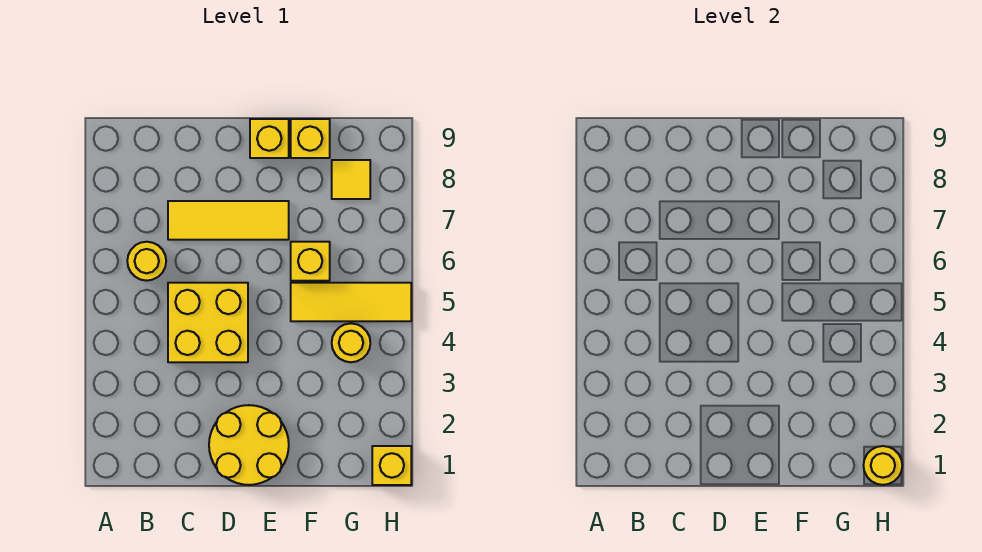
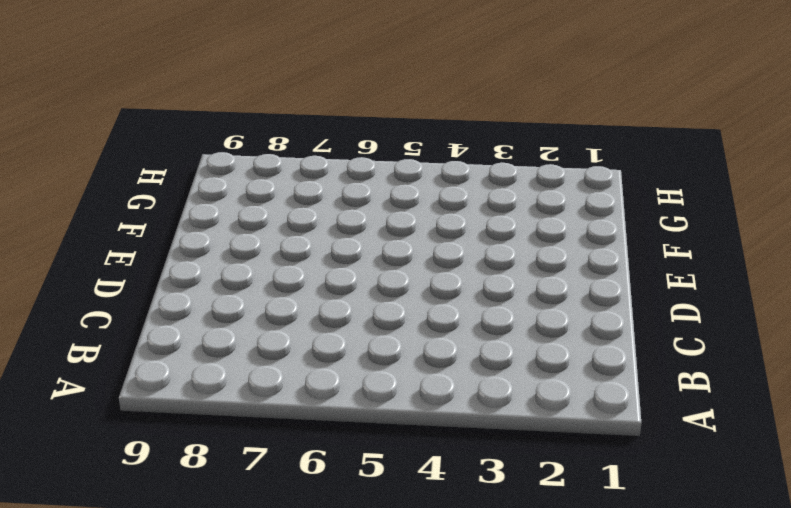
none -> yellow round brick B6 level 1
none -> yellow brick C4:D5 level 1
none -> yellow tile C7:E7 level 1

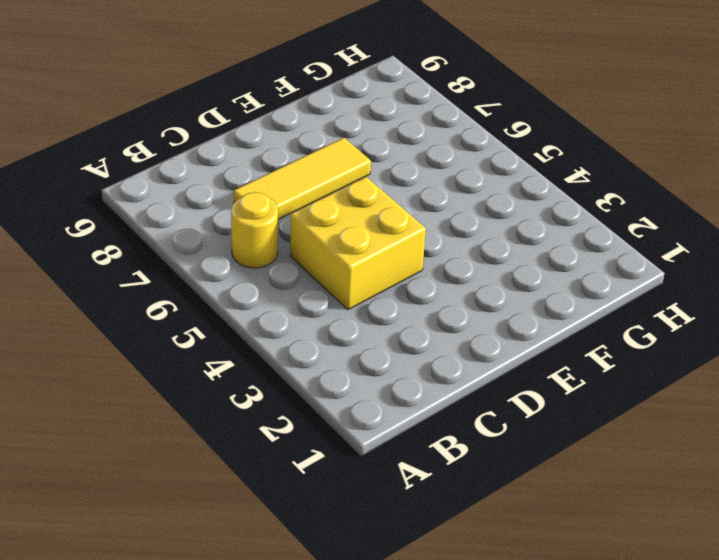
none -> yellow round brick D1:E2 level 1
none -> yellow brick E9 level 1
none -> yellow tile F5:H5 level 1

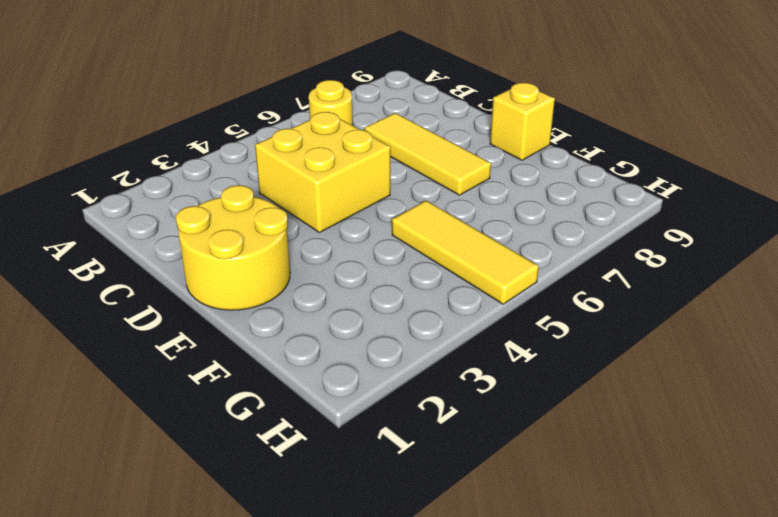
none -> yellow brick F6 level 1
none -> yellow brick F9 level 1
none -> yellow round brick G4 level 1

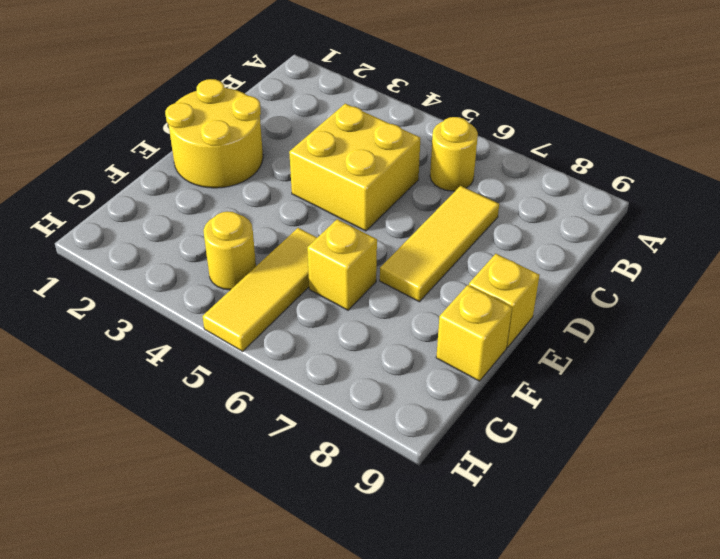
none -> yellow tile G8 level 1
none -> yellow brick H1 level 1
none -> yellow round brick H1 level 2

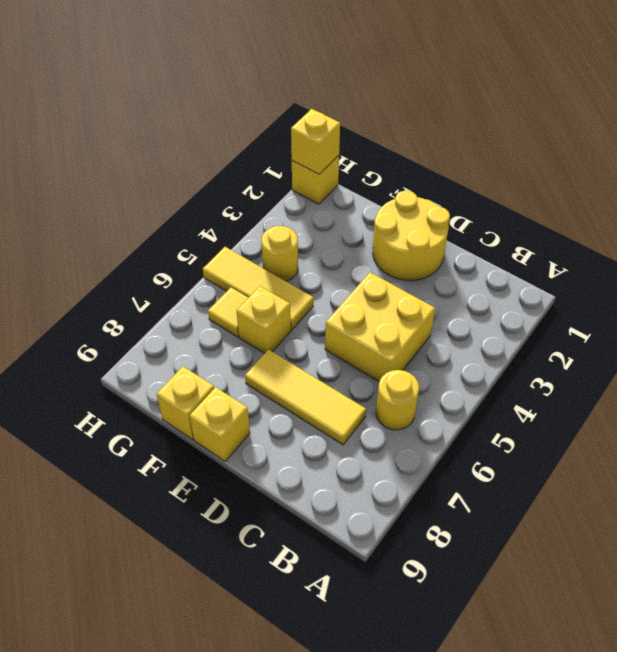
yellow tile G6 level 1 -> yellow tile G8 level 1
yellow brick H1 level 2 -> yellow round brick H1 level 2

